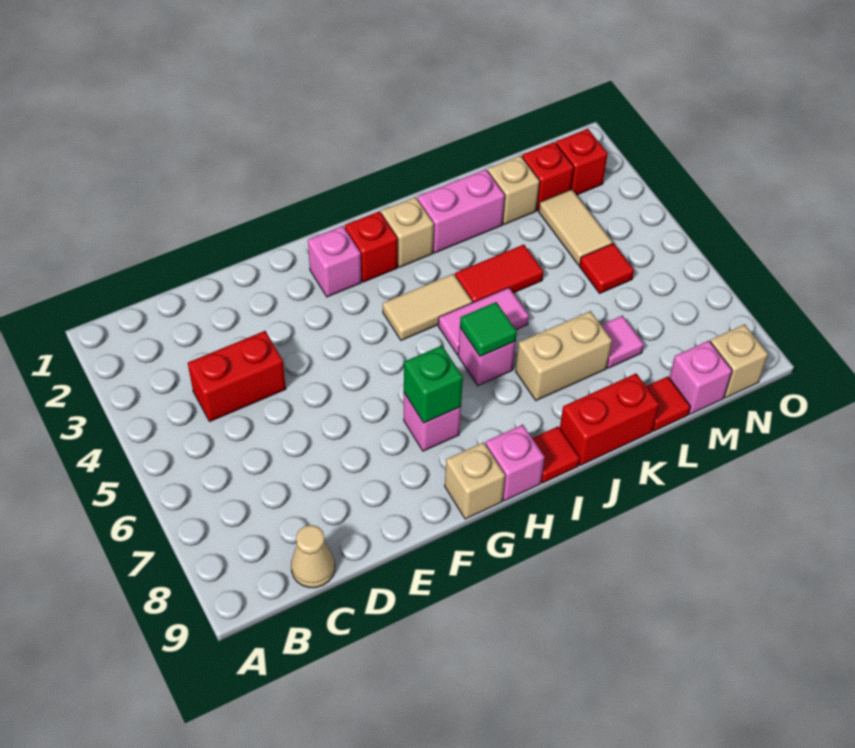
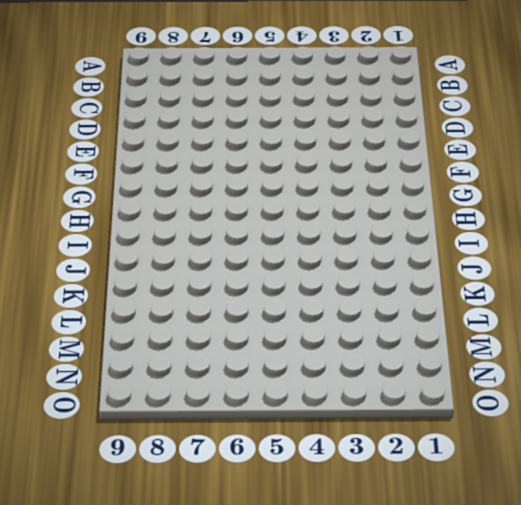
none -> red brick C4:D4 level 1
none -> tan cone C9 level 1
none -> pink brick G2 level 1

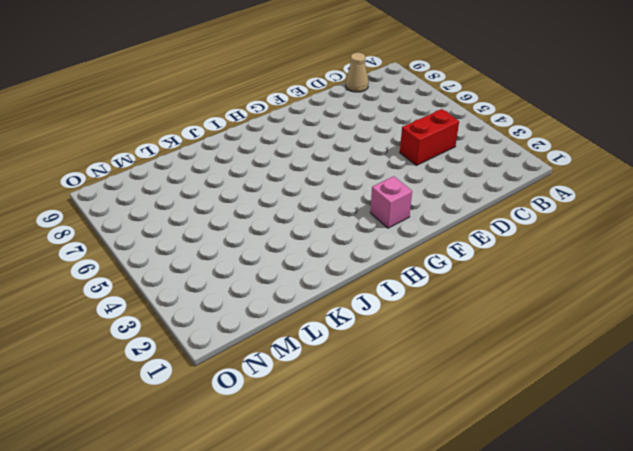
none -> pink brick G7 level 1
none -> tan brick G9 level 1
none -> red brick H2 level 1

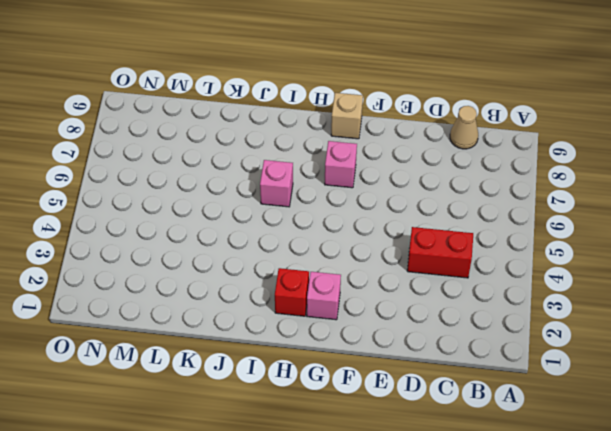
none -> tan tile H4:I4 level 1
none -> pink brick H9 level 1
none -> tan brick I2 level 1

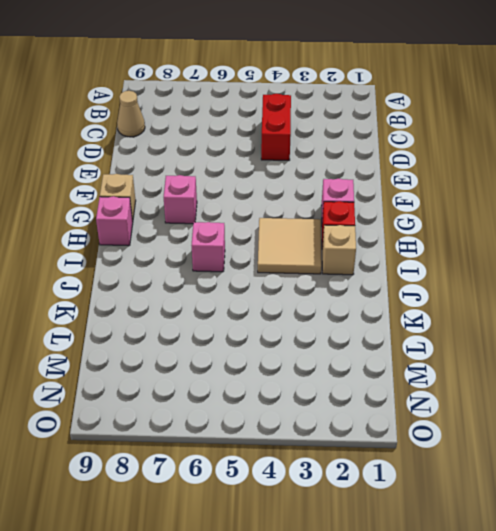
tan tile H3:I4 level 1 -> tan tile H4:I4 level 1
none -> pink tile I5:J5 level 1
none -> red tile I9 level 1
none -> pink brick J2:K2 level 1

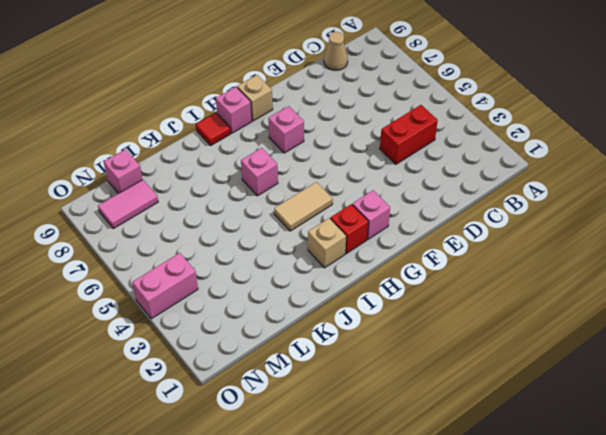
pink tile M8:N8 level 1 -> pink tile I5:J5 level 1
pink brick N4:O4 level 1 -> pink brick J2:K2 level 1
none -> red tile J4:K4 level 1
none -> tan brick J7:K7 level 1
none -> red brick J9:K9 level 1

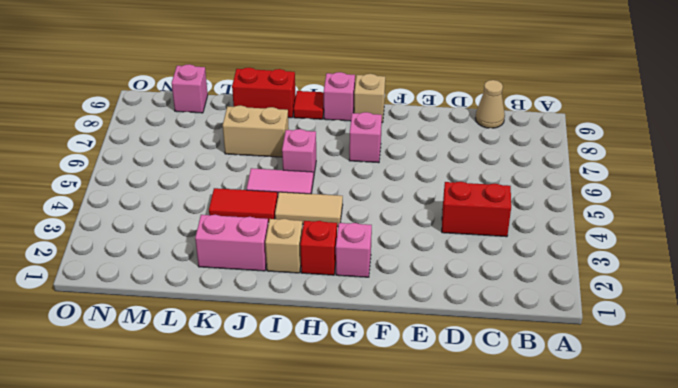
none -> tan brick L2 level 1
none -> pink tile L7 level 1
none -> red tile L9 level 1

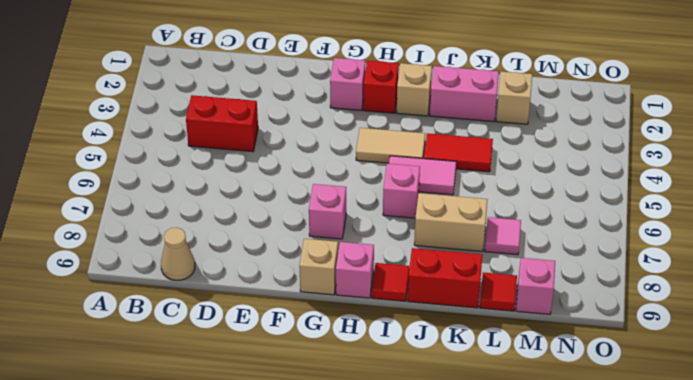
none -> red brick M2 level 1
none -> tan tile M3:M4 level 1
none -> red tile M5 level 1

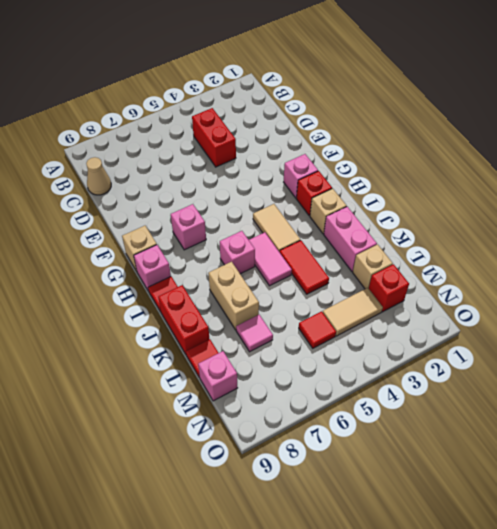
none -> red brick N2 level 1
none -> tan brick N9 level 1
none -> green brick G7 level 2

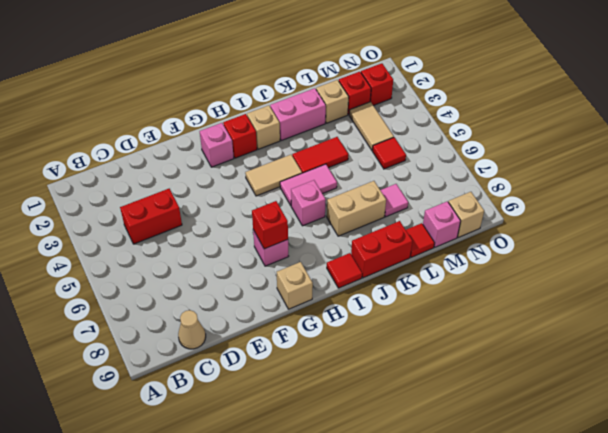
red brick G7 level 2 -> green brick G7 level 2
none -> pink brick H9 level 1
none -> green tile I6 level 2

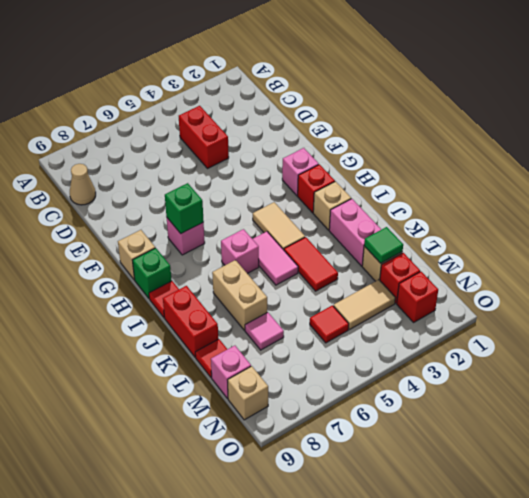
green brick H9 level 1 -> pink brick H9 level 1
green tile L2 level 2 -> green tile I6 level 2

